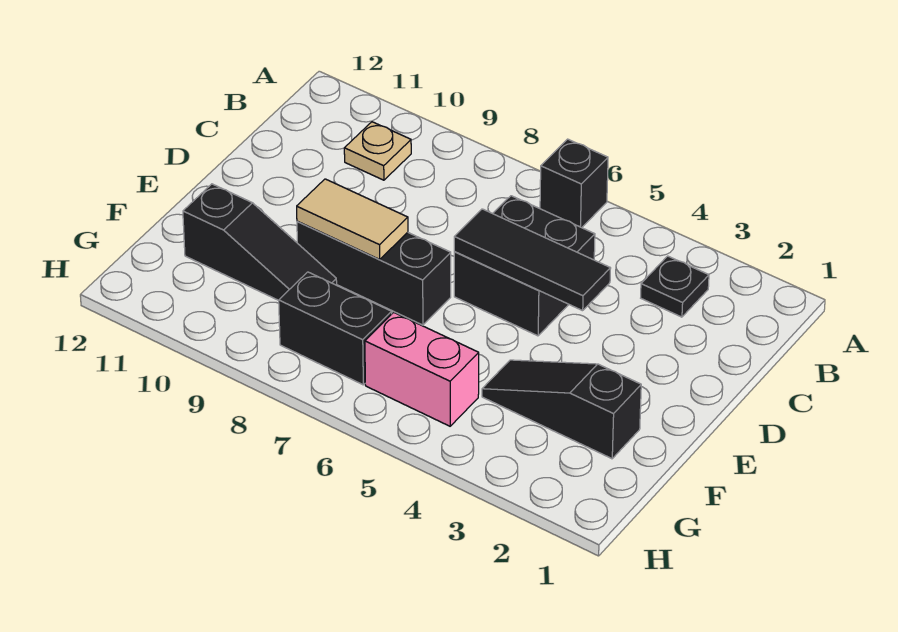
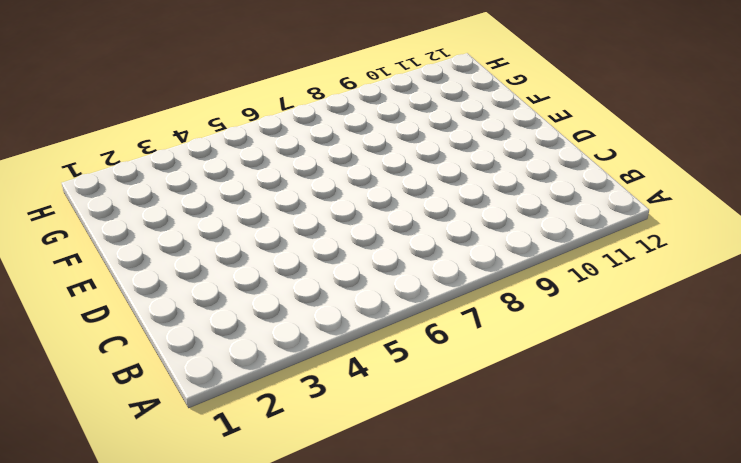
none -> black brick A6 level 1
none -> black plate B3 level 1

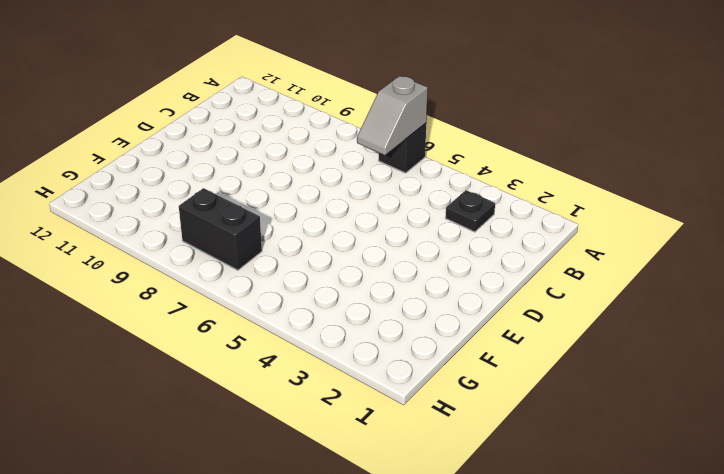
grey slope A6:B6 level 2 top A -> none
none -> tan plate B10 level 1
none -> black brick C5:D6 level 1

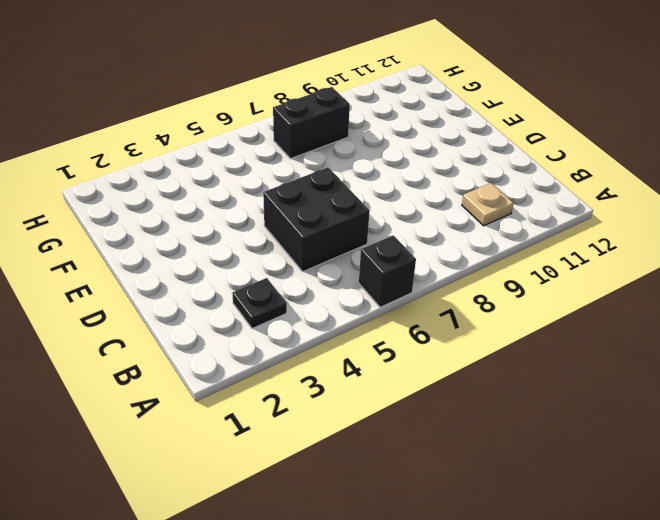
none -> black brick E7:E9 level 1
none -> black slope F2:F4 level 1 top 2

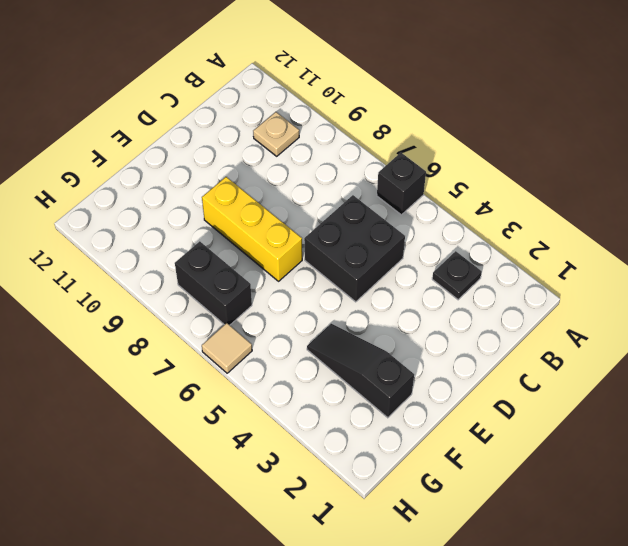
yellow brick E7:E9 level 1 -> black brick E7:E9 level 1
tan tile H6 level 1 -> none
none -> black slope F9:F11 level 1 top 11
none -> pink brick G5:G6 level 1

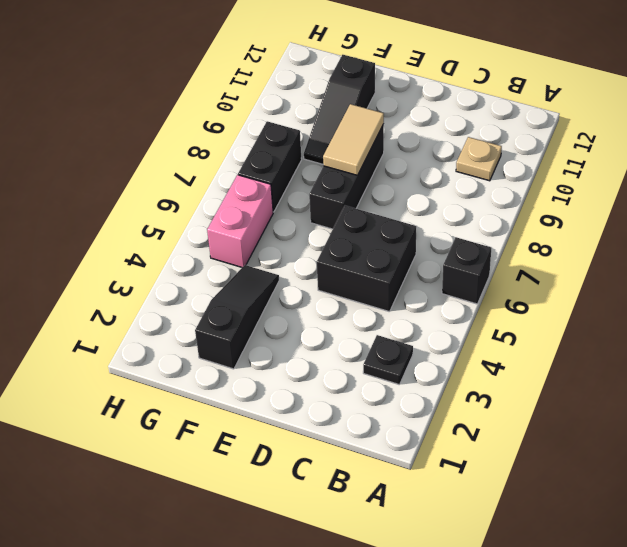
none -> black tile D4:D6 level 2

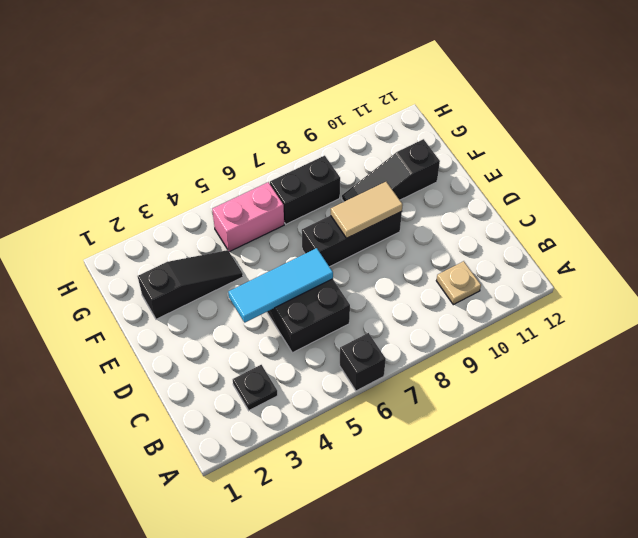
cyan tile D4:D6 level 2 -> black tile D4:D6 level 2

